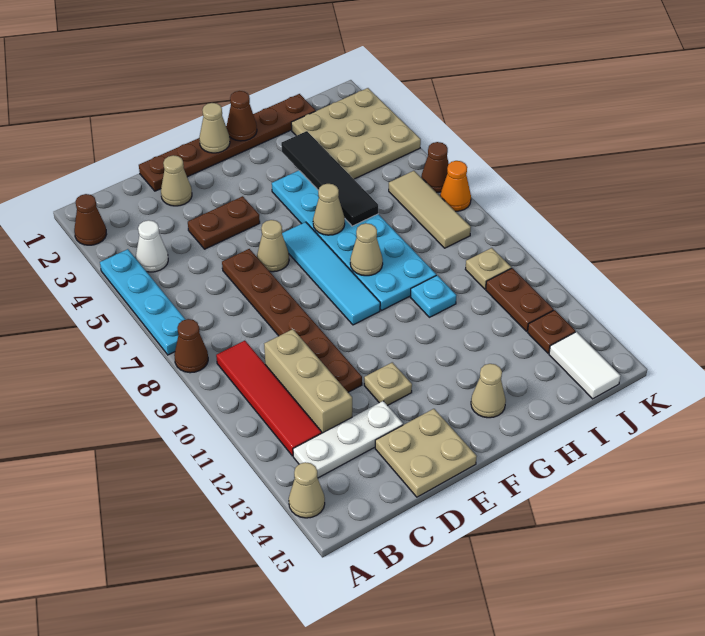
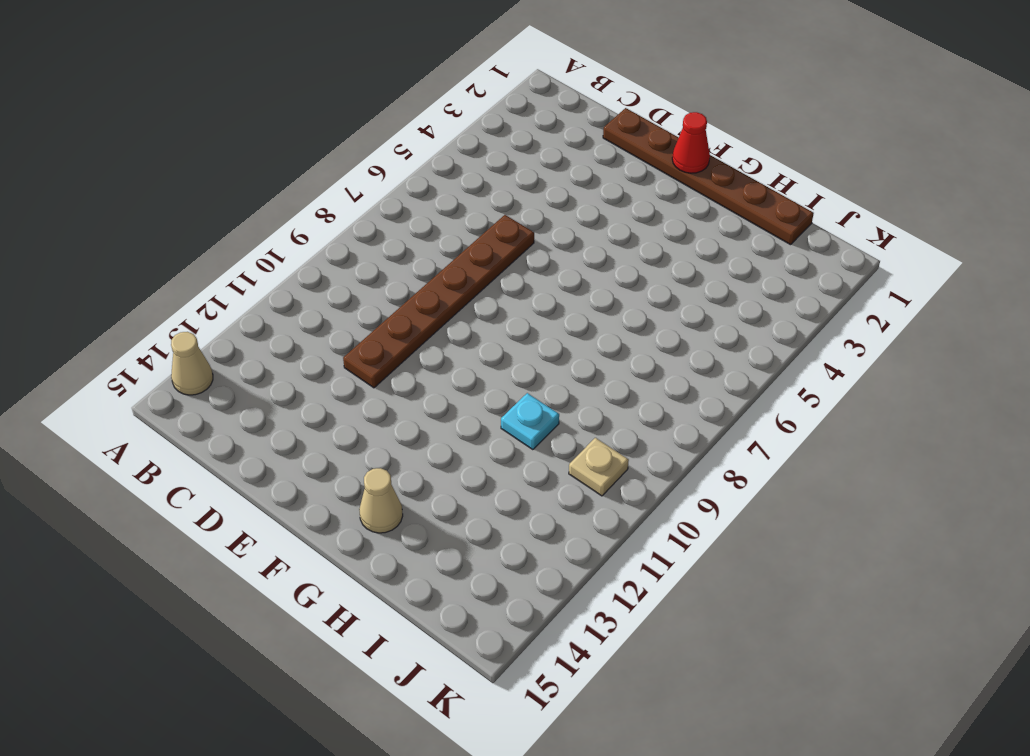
red cone F1 level 2 -> tan cone F1 level 2
none -> brown cone A2 level 1
none -> cyan plate A4:A7 level 1
none -> brown cone A8 level 1
none -> white cone B4 level 1

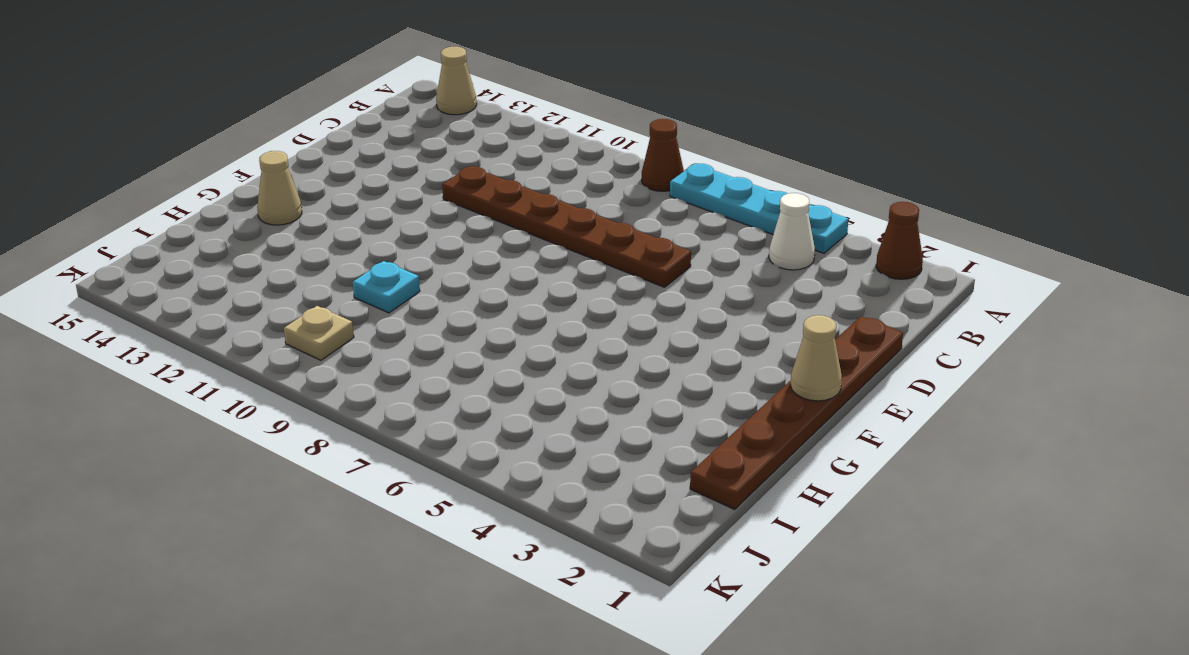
none -> red tile B9:B12 level 1
none -> white plate B13:D13 level 1
none -> tan brick C10:C12 level 1
none -> tan cone D2 level 1

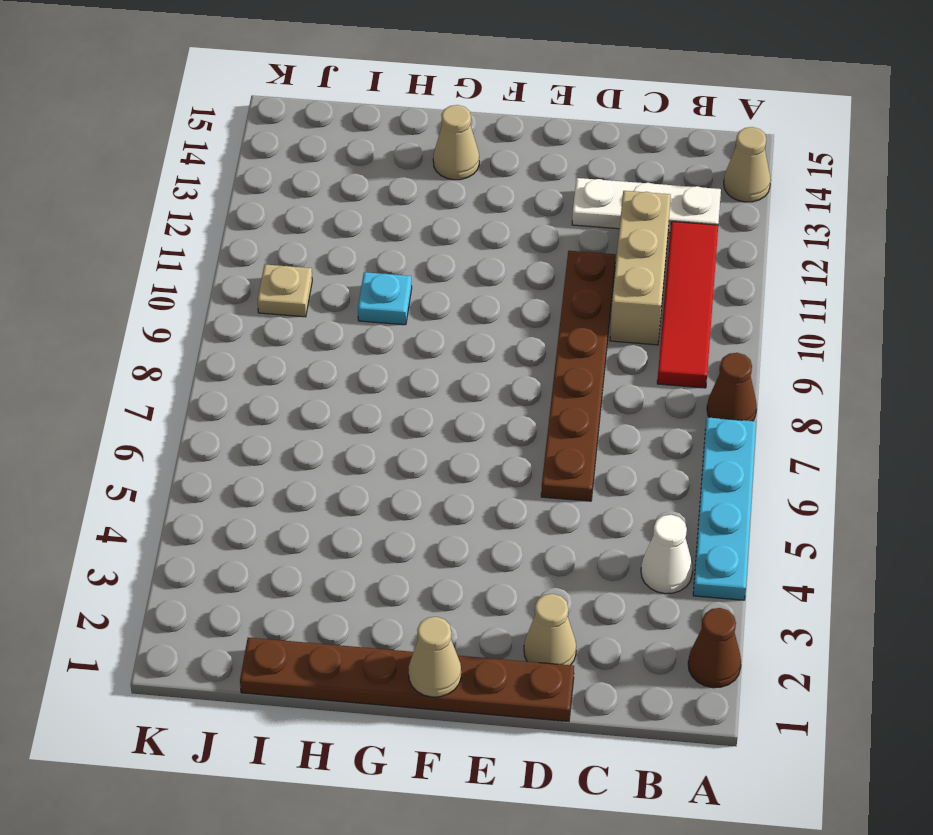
none -> brown plate D4:E4 level 1
none -> tan plate D14:E15 level 1
none -> tan cone E6 level 1
none -> tan plate E12 level 1

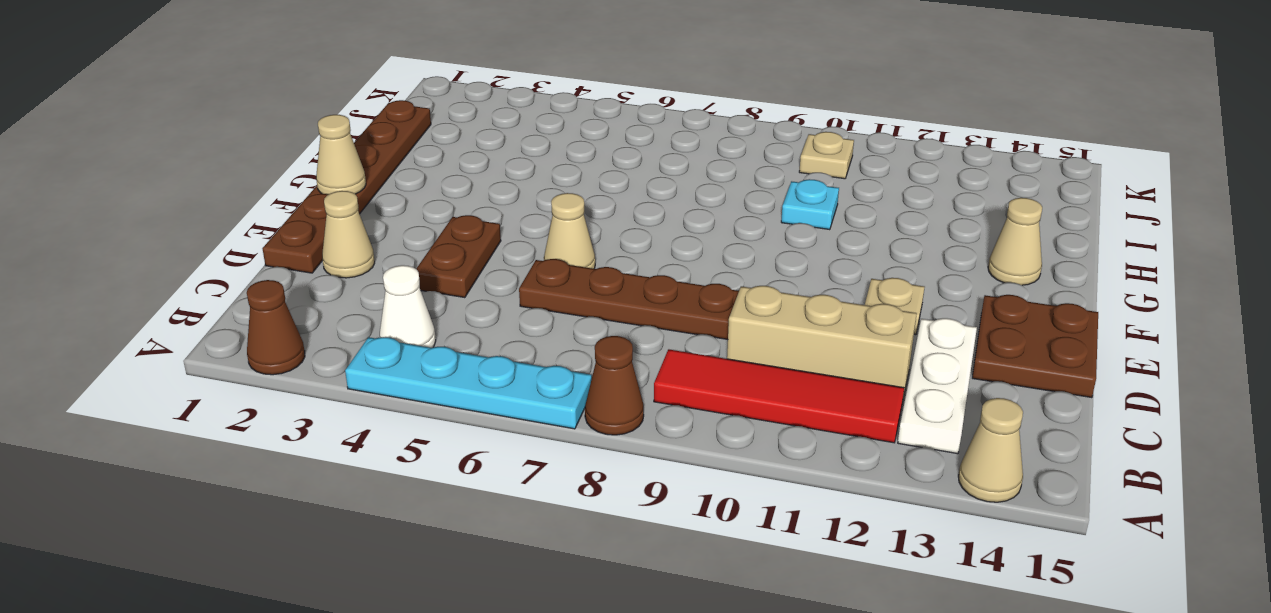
brown plate D14:E15 level 1 -> tan plate D14:E15 level 1
none -> cyan tile F6:F9 level 1
none -> cyan plate G4:H9 level 1
none -> tan plate I2:K4 level 1
none -> tan tile J6:J8 level 1

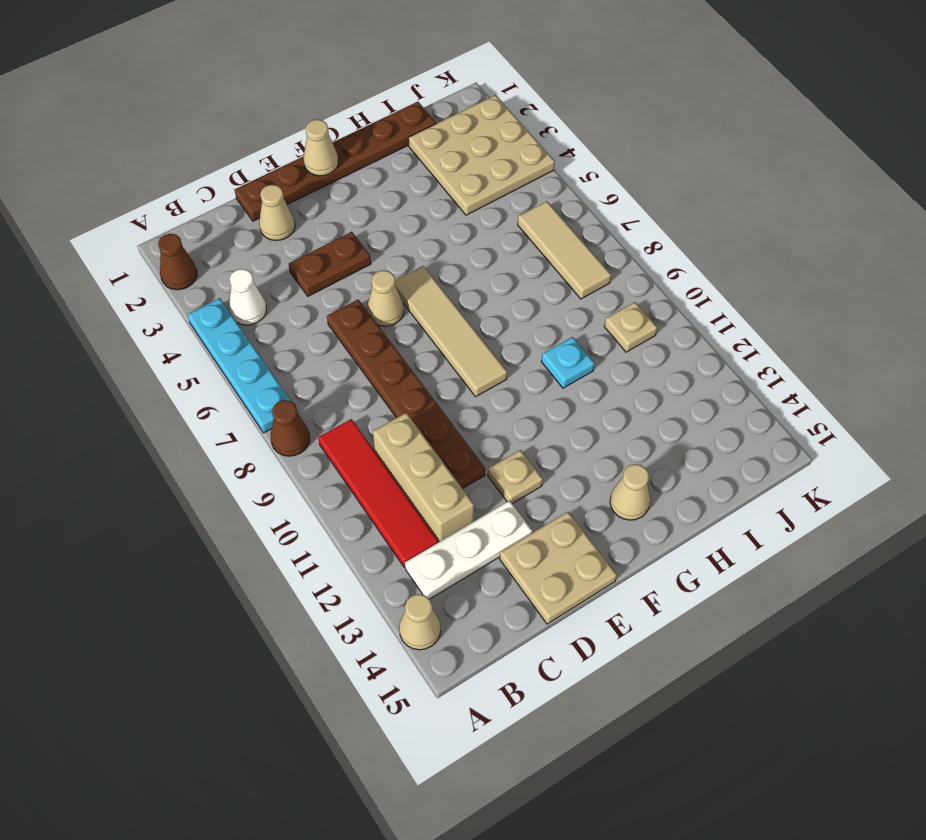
tan tile F6:F9 level 1 -> cyan tile F6:F9 level 1
none -> cyan plate G4:H9 level 1
none -> brown plate J11:J12 level 1
none -> brown plate J13 level 1
none -> white tile J14:J15 level 1

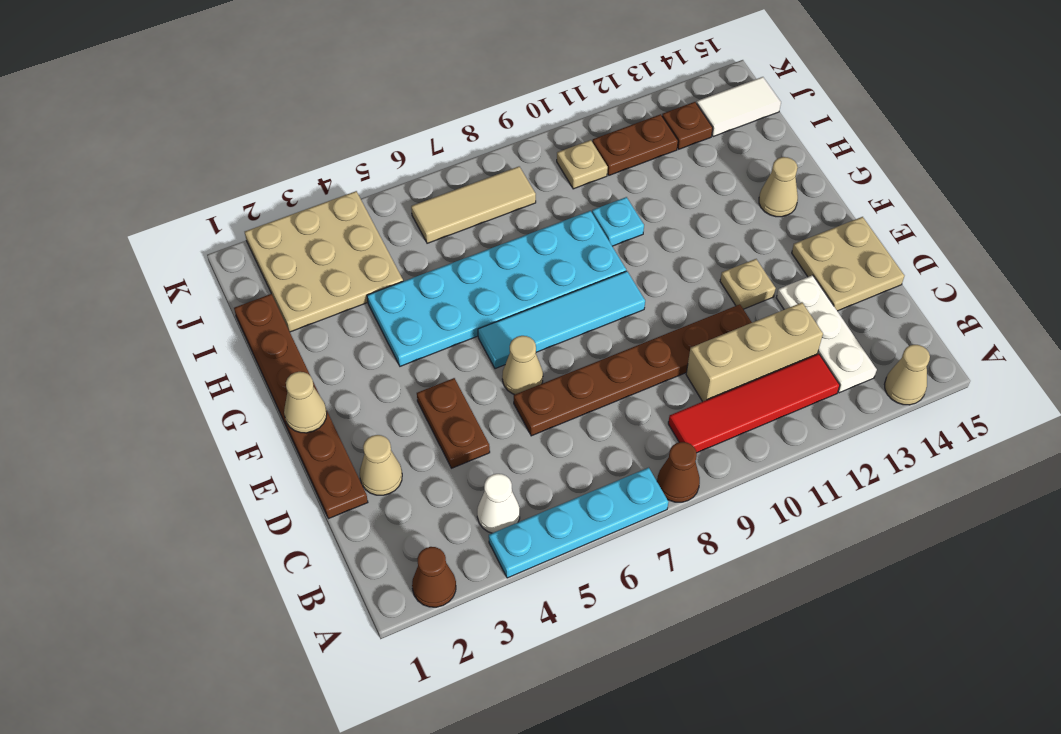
none -> brown cone K6 level 1
none -> orange cone K7 level 1
none -> brown cone G1 level 2
none -> tan cone G6 level 2

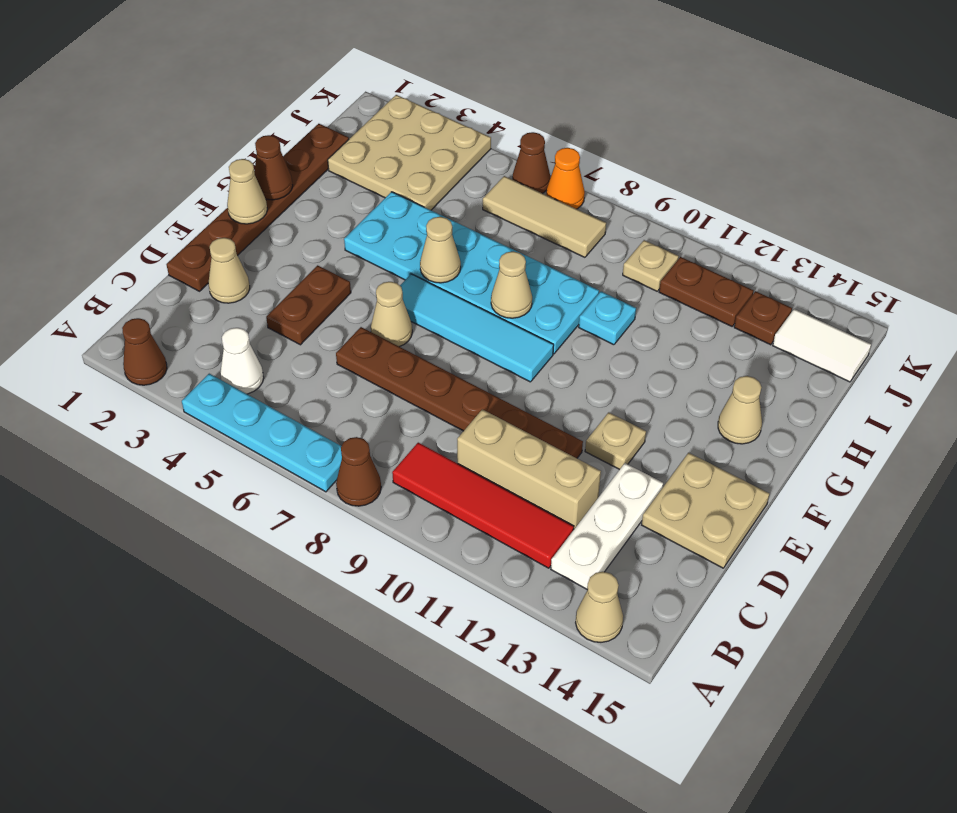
none -> black tile H3:H6 level 2

